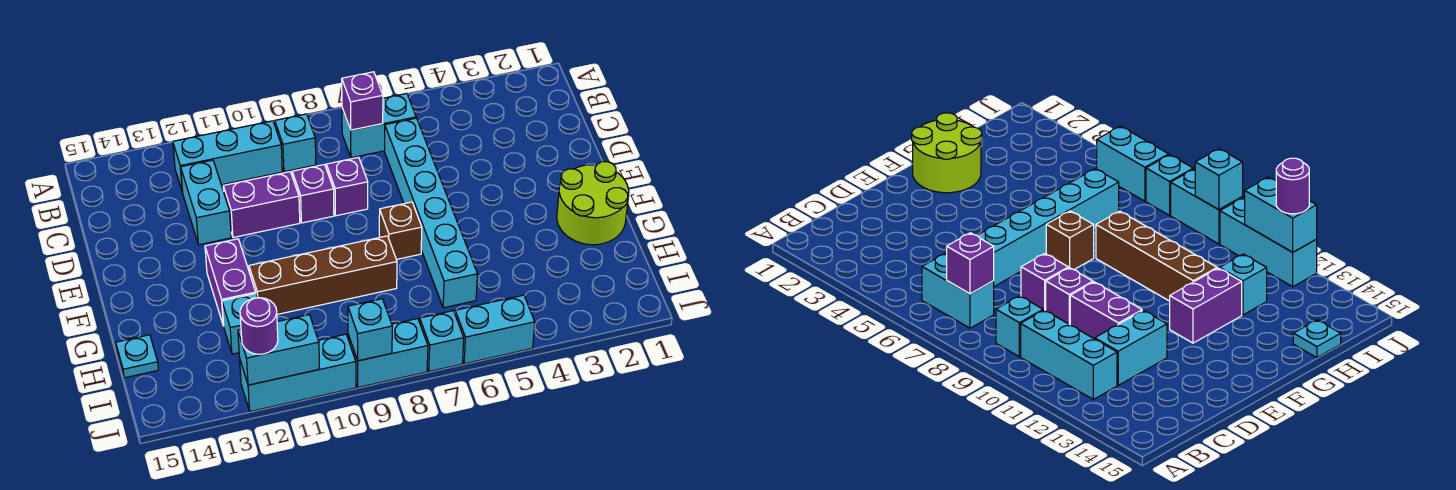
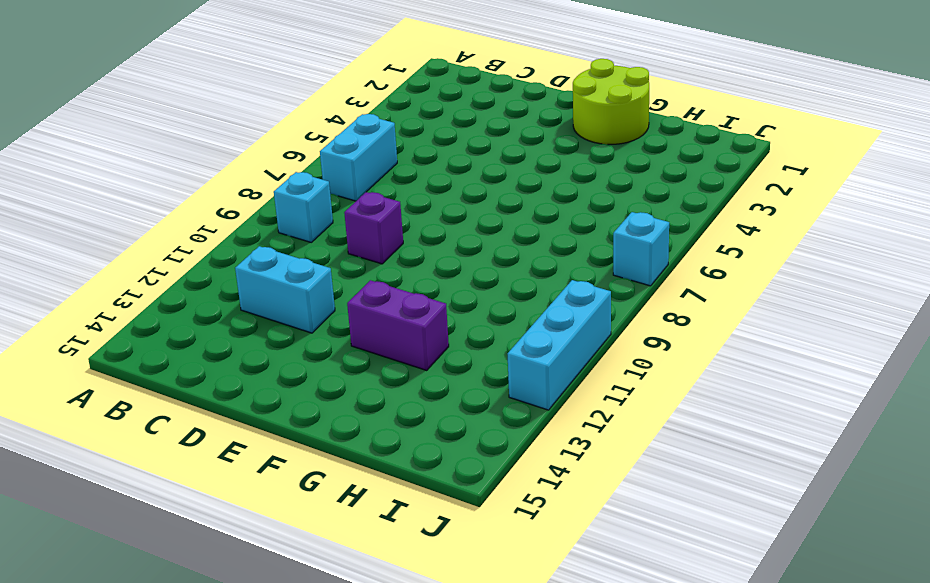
none -> cyan brick B10:B12 level 1
none -> cyan brick C6:H6 level 1
none -> purple brick D8 level 1

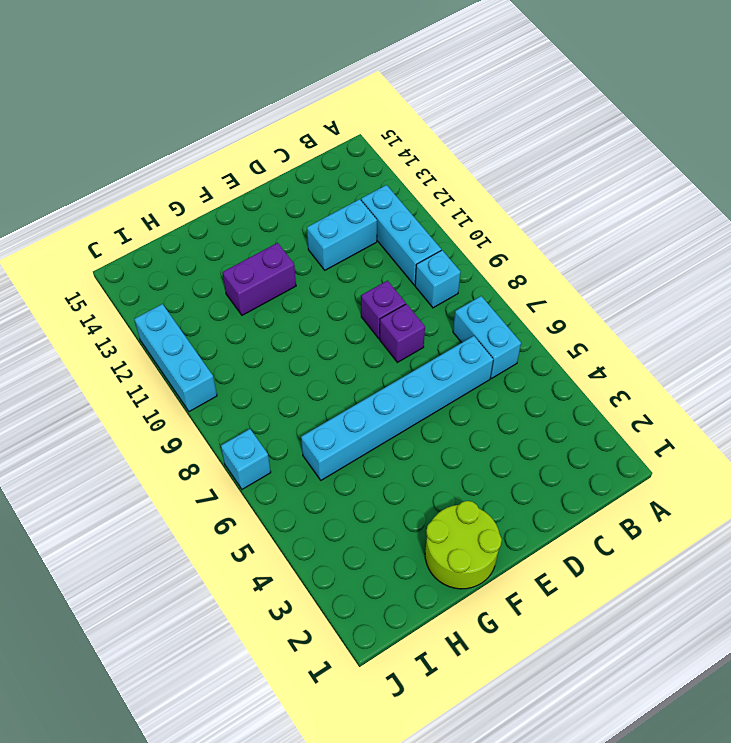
none -> purple brick D10:D11 level 1
none -> brown brick F7 level 1
none -> brown brick G8:G11 level 1

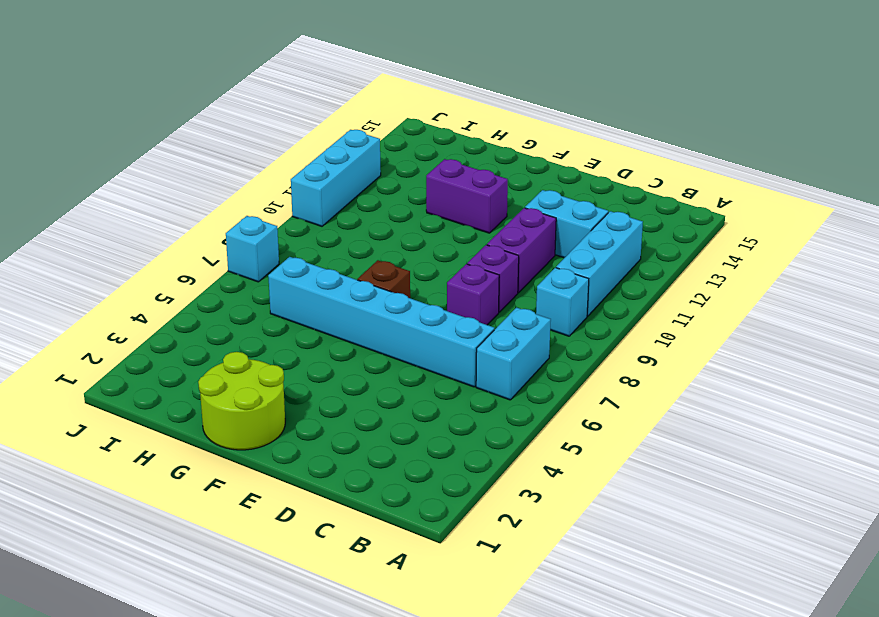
none -> brown brick G8:G11 level 1
none -> cyan brick H12 level 1
none -> cyan plate H15 level 1

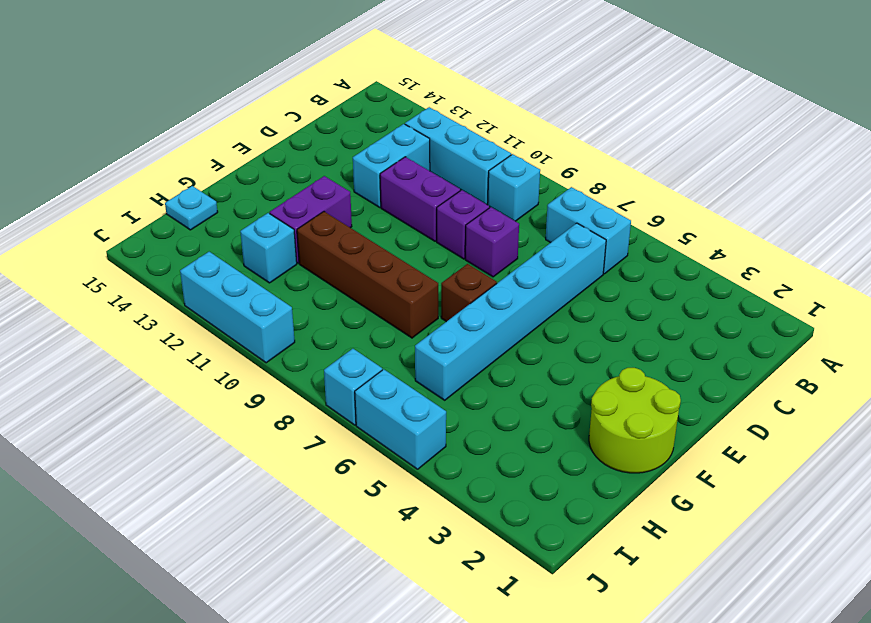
none -> cyan brick J8:J9 level 1
none -> purple brick B7 level 2
none -> cyan brick J9 level 2

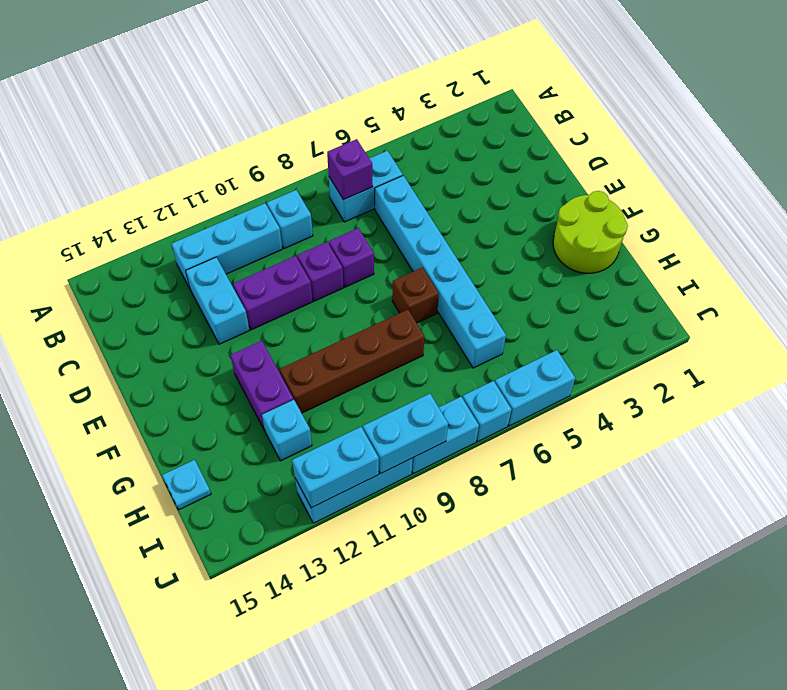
cyan brick J9:J10 level 2 -> cyan brick J9 level 2
none -> purple round brick J12 level 3

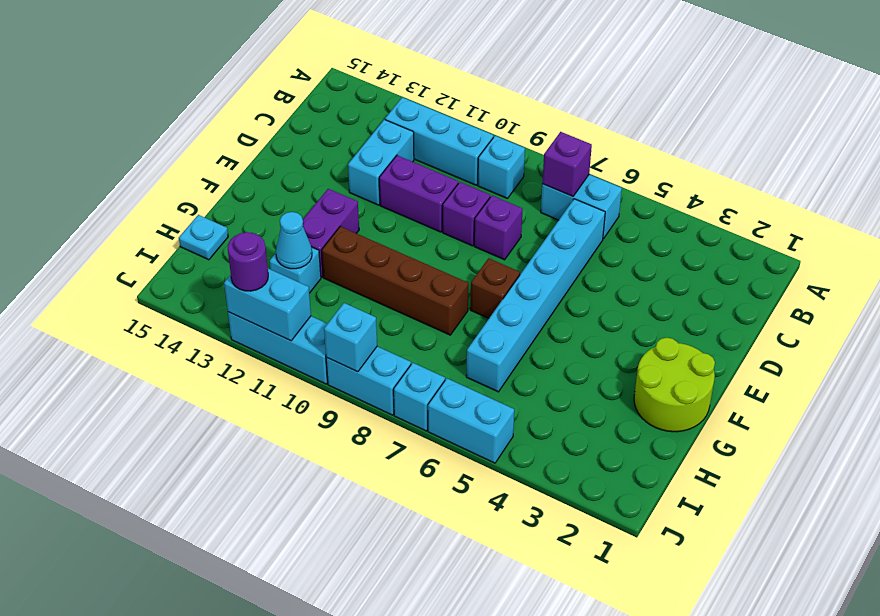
cyan cone H12 level 2 -> none

